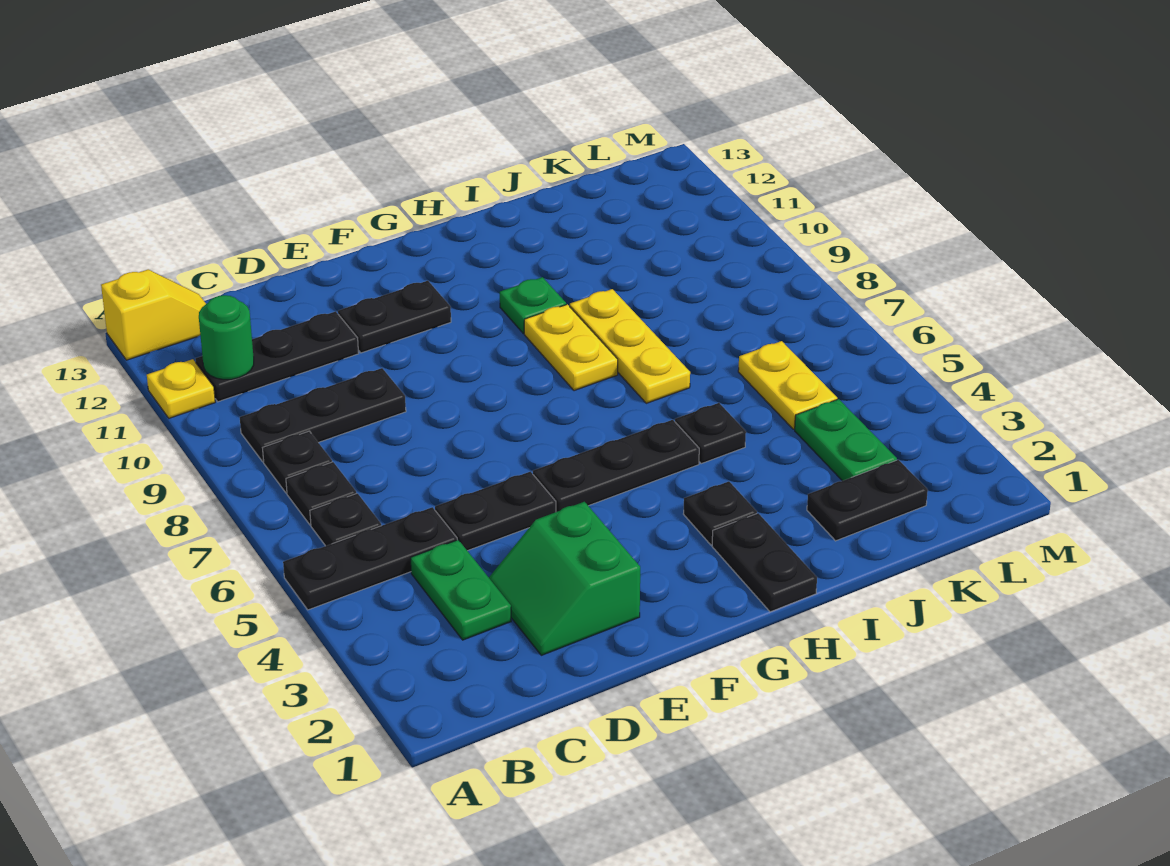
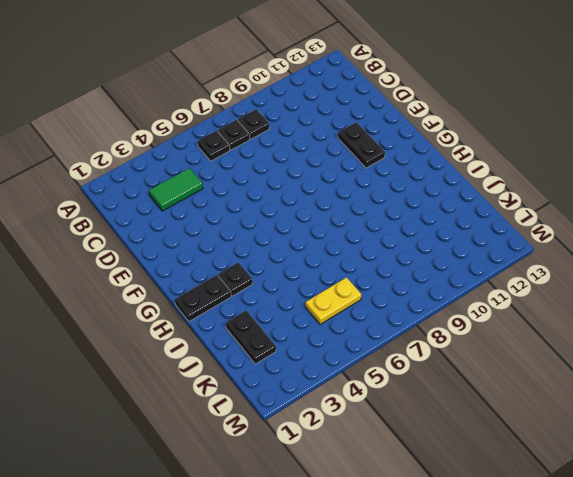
green tile C3:C4 level 1 -> green plate C3:C4 level 1
none -> black plate A5:C5 level 1
none -> yellow plate A11 level 1
none -> yellow slope A13:B13 level 1 top A

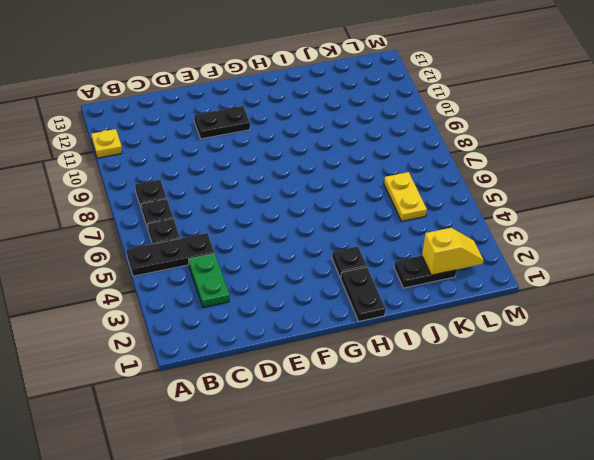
yellow slope K2:L2 level 2 top K -> yellow slope A13:B13 level 1 top A
none -> black plate B9:D9 level 1
none -> black plate B11:D11 level 1
none -> green slope D2:E3 level 1 top E

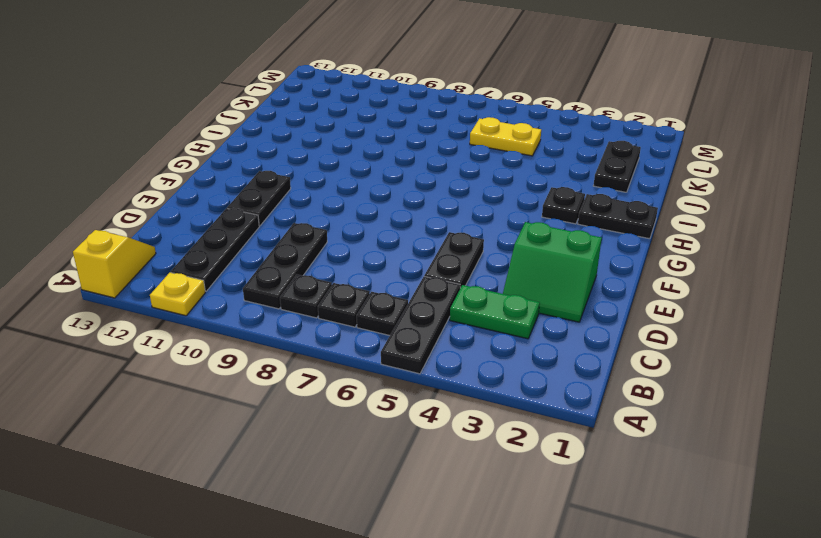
none -> black plate F5:H5 level 1
none -> yellow plate H8:H9 level 1
none -> green plate H10 level 1

